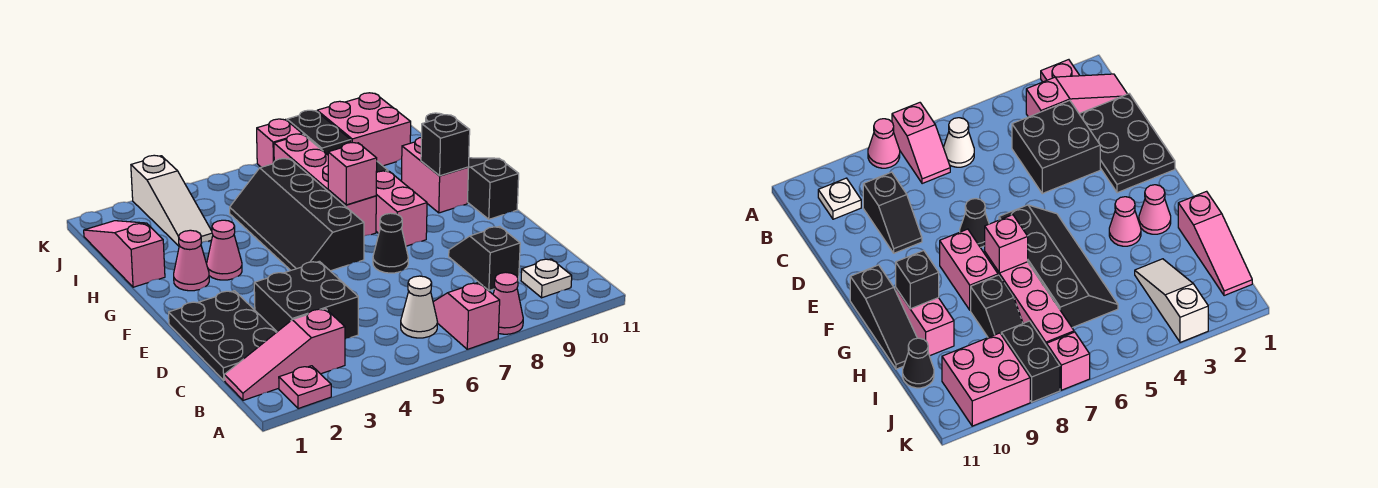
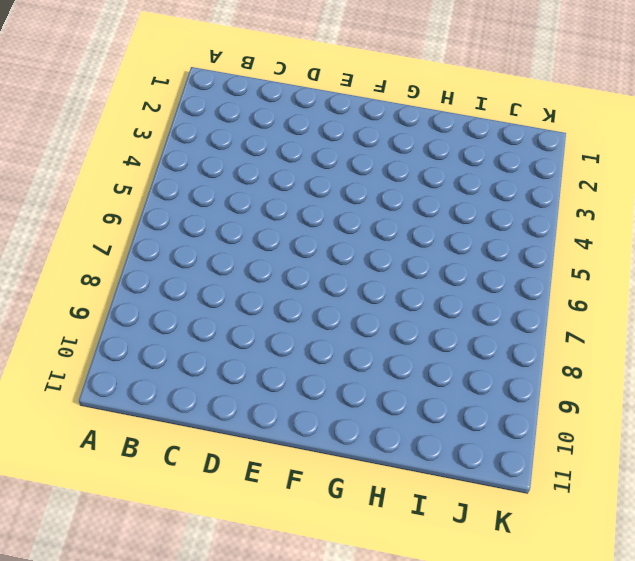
none -> pink plate A2 level 1
none -> pink slope A7:B7 level 1 top A
none -> pink cone A8 level 1

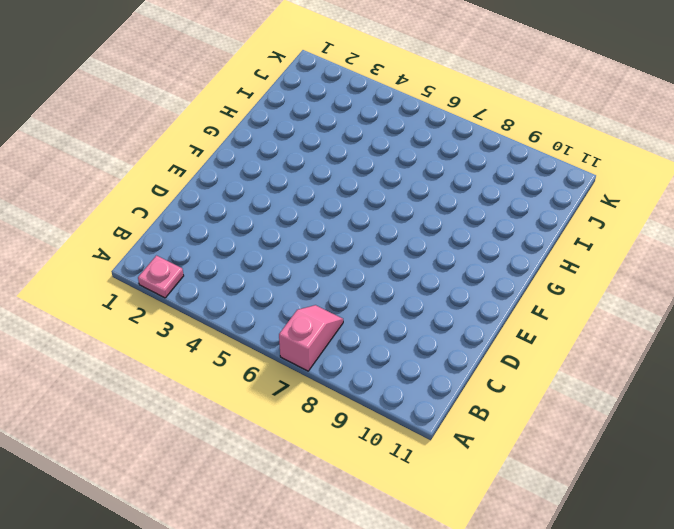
none -> pink cone A8 level 1
none -> pink slope B1:B3 level 1 top 3
none -> white cone B6 level 1

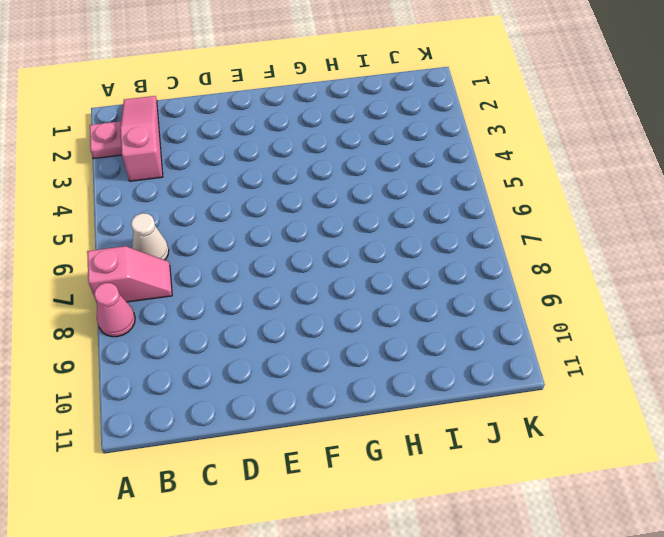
none -> white plate B10 level 1
none -> black plate C1:E2 level 1
none -> black brick C3:D4 level 1

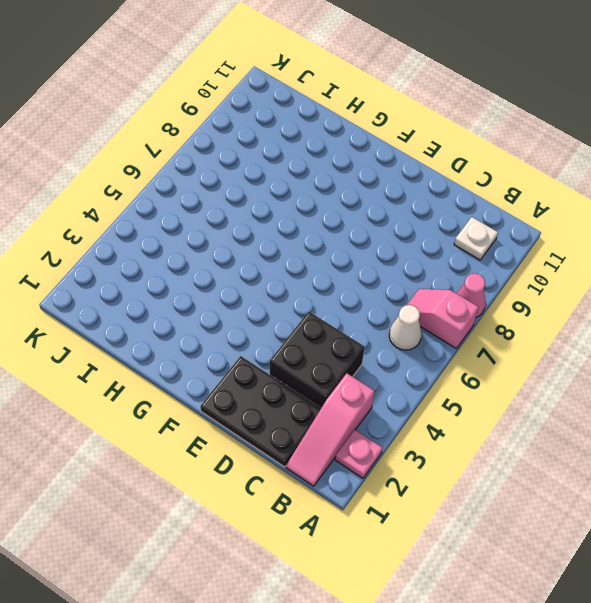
none -> black slope C9:D9 level 1 top C
none -> black cone E7 level 1
none -> black slope F5:I6 level 1 top 6

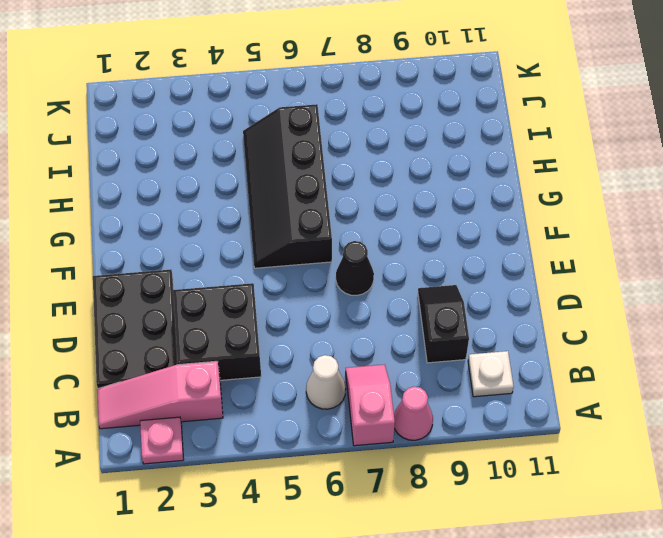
none -> pink brick F8:G8 level 1
none -> black slope F11:H11 level 1 top F
none -> pink cone G2 level 1

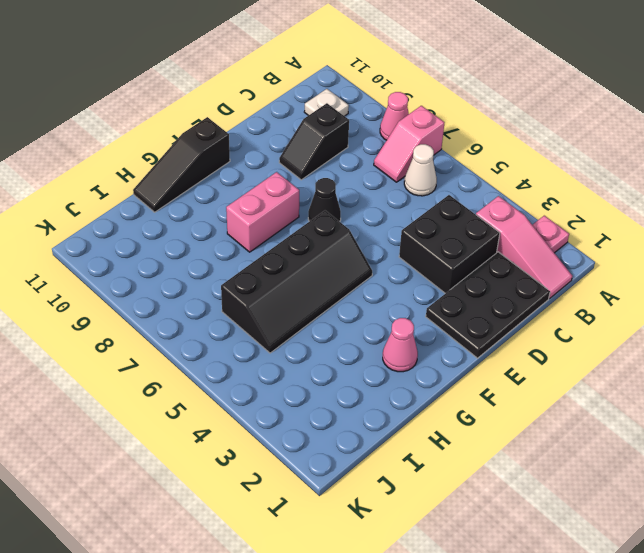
none -> pink cone G3 level 1
none -> pink brick G7:J7 level 1
none -> pink brick G10:H10 level 1

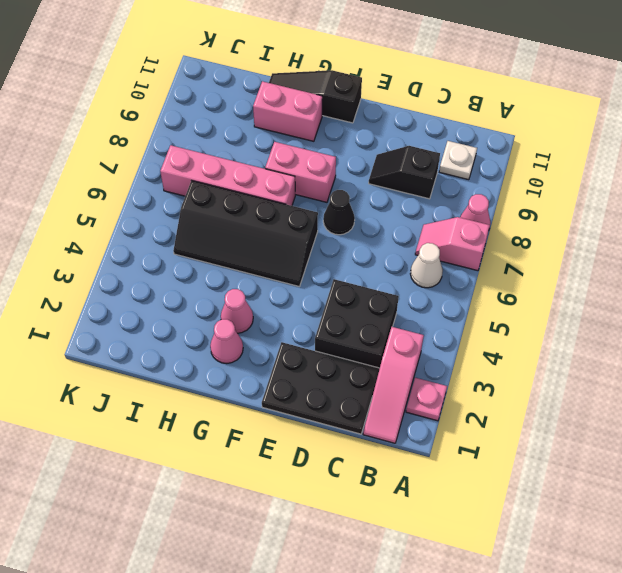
none -> pink slope H1:J1 level 1 top H
none -> black slope H8:I8 level 1 top H
none -> white slope I3:K3 level 1 top K

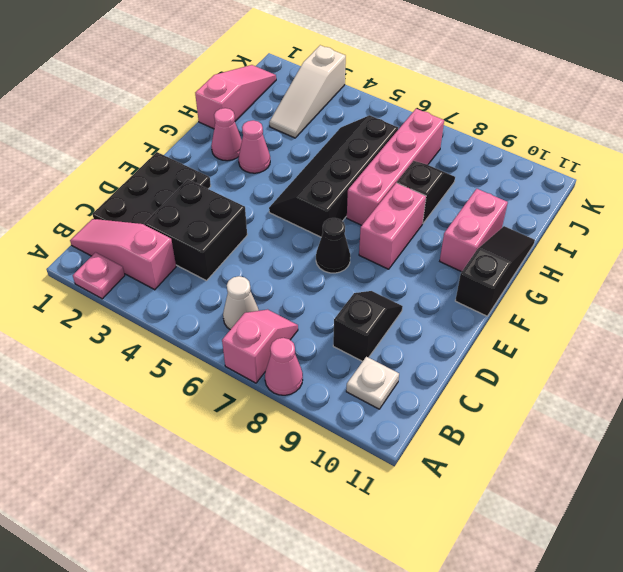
none -> black cone I11 level 1
none -> black brick J8:K8 level 1
none -> pink brick J9:K10 level 1

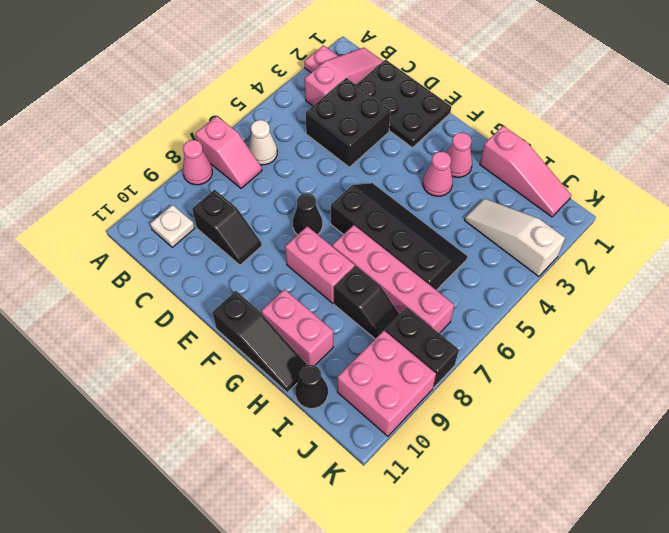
none -> pink brick K7 level 1
none -> pink brick G7 level 2
none -> black brick G10 level 2

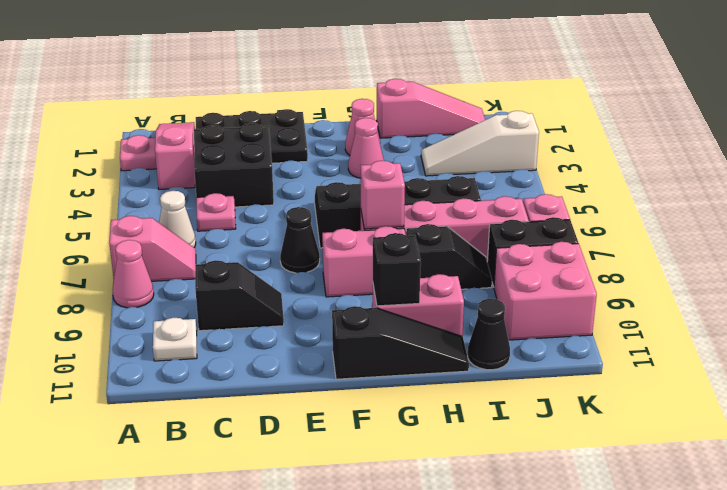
pink plate C5 level 1 -> none

